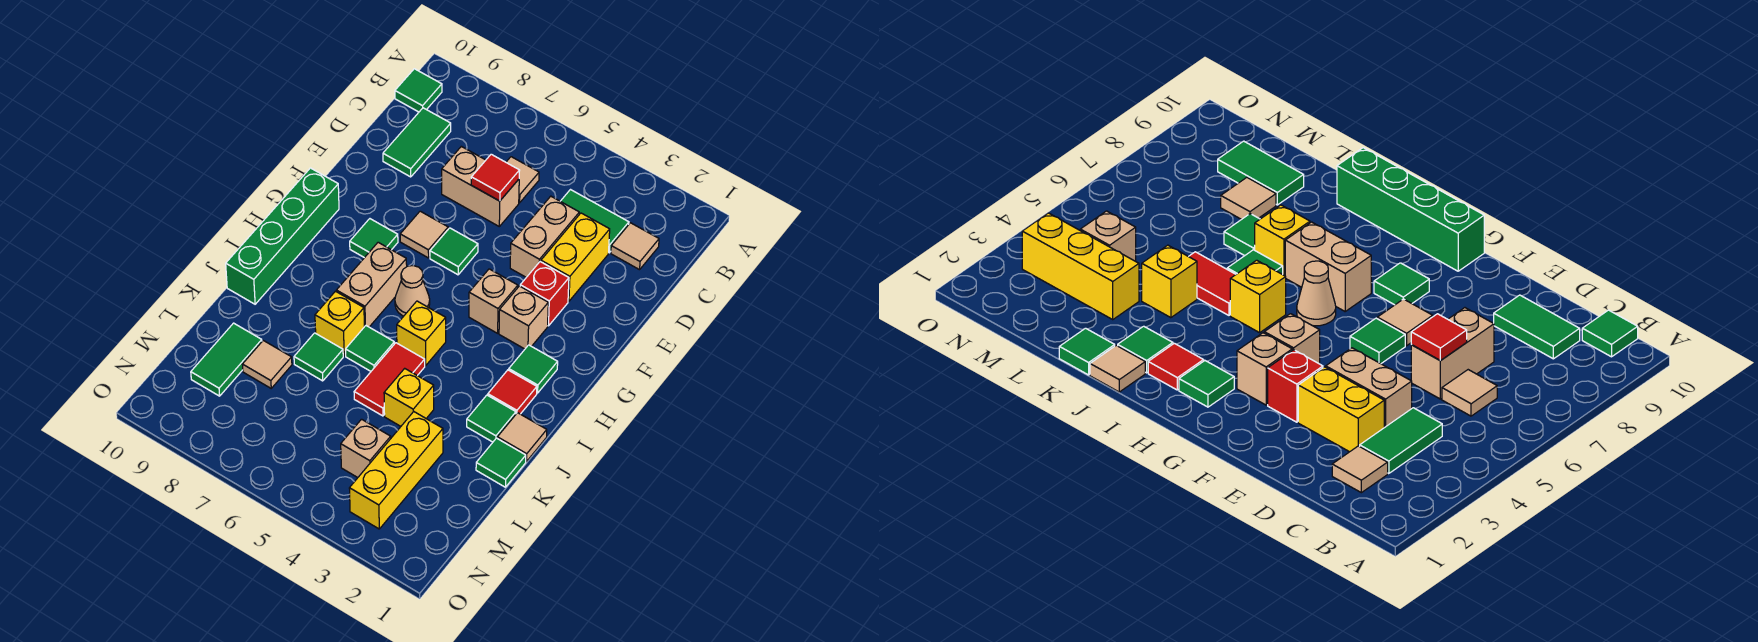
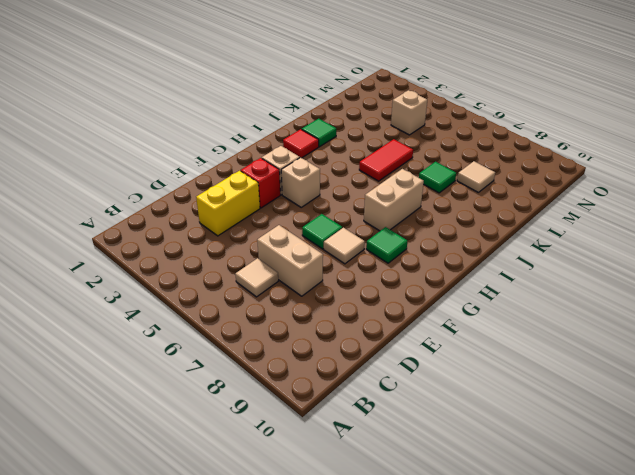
none -> green tile B10 level 1
none -> tan tile C2 level 1
none -> green tile C3:C4 level 1
none -> green tile C9:D9 level 1

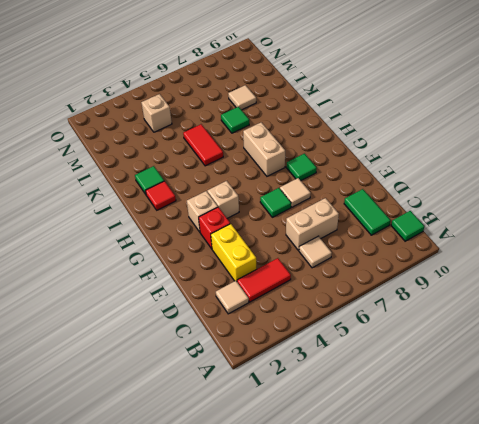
red tile C3:C4 level 1 -> green tile C3:C4 level 1
none -> tan brick D4:E4 level 1
none -> green brick G10:J10 level 1
none -> green tile H2 level 1
none -> tan cone H6 level 1

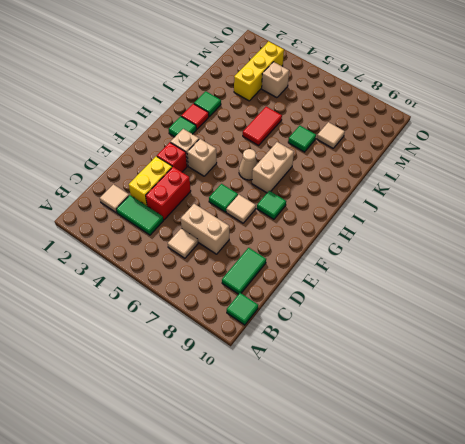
red brick D4:E4 level 1 -> tan brick D4:E4 level 1
none -> green brick G10:J10 level 1
none -> yellow brick I5 level 1
none -> tan tile J1 level 1
none -> green tile J6 level 1

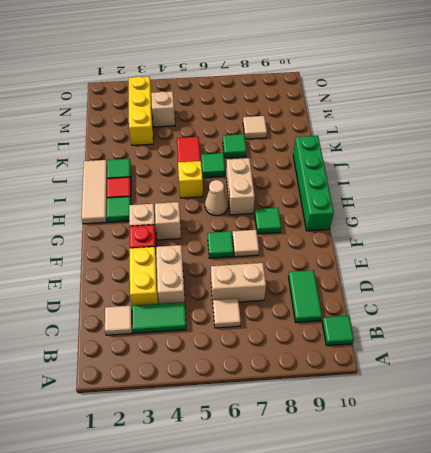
tan tile H1:J1 level 1 -> tan tile J1 level 1
none -> yellow brick J7 level 1
none -> green tile K1 level 1
none -> yellow brick K4 level 1
none -> green tile L9:M9 level 1

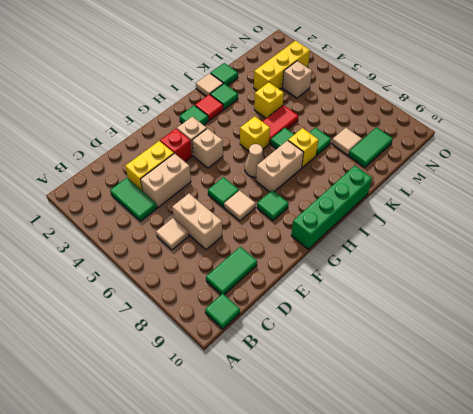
none -> tan tile C2 level 1
none -> red tile D6 level 2

